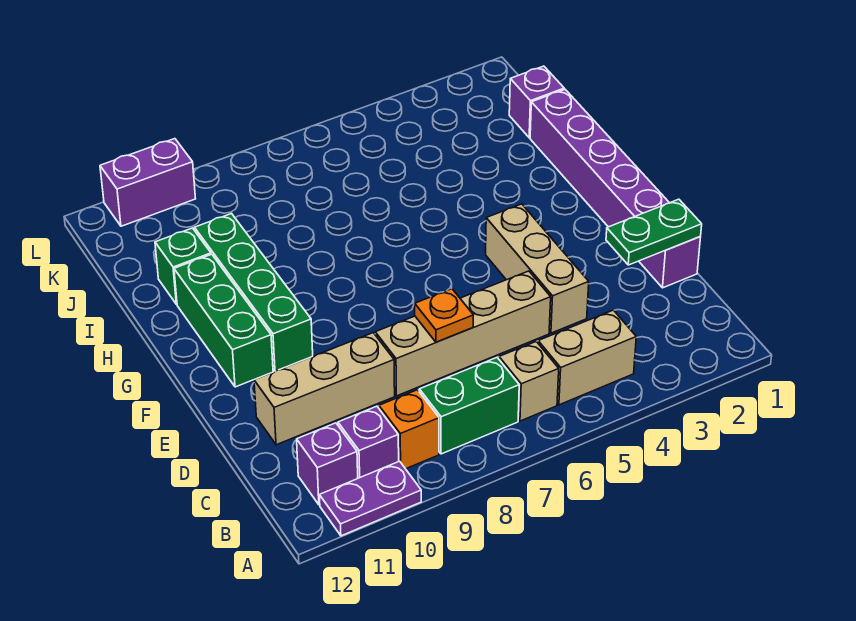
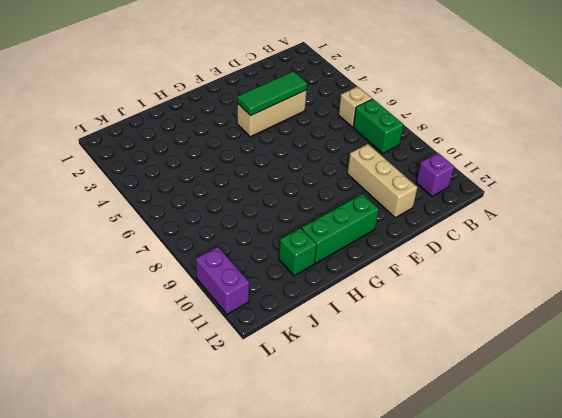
green tile D4:F4 level 2 -> none
none -> purple plate A10:A11 level 1
none -> tan brick B4:B5 level 1
none -> orange brick B9 level 1

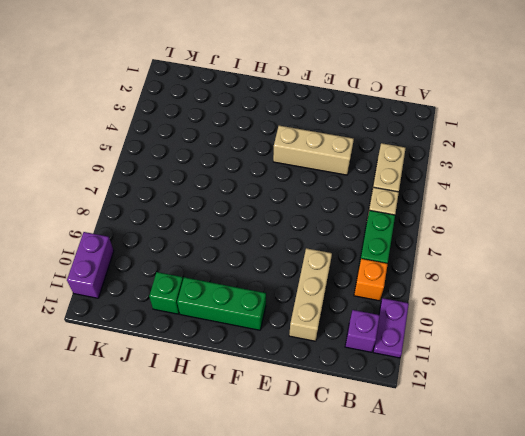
none -> purple brick B10 level 1
none -> purple brick D1:I1 level 1
none -> tan brick D5:D8 level 1

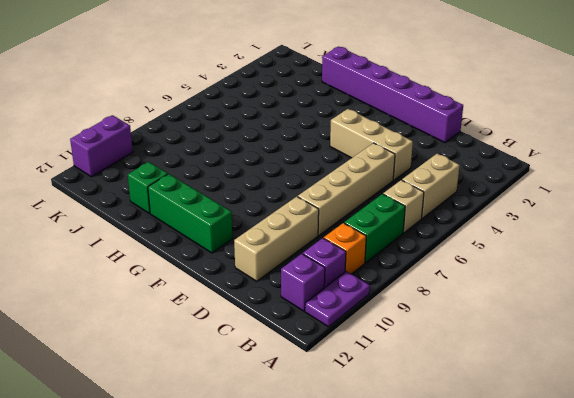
none -> green brick F10:I10 level 1
none -> purple brick J1 level 1
none -> green plate D1:D2 level 2

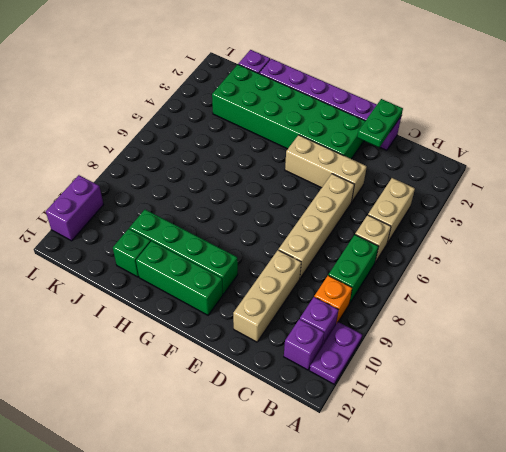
green brick E2:J3 level 1 -> none
none -> orange plate D7 level 2

